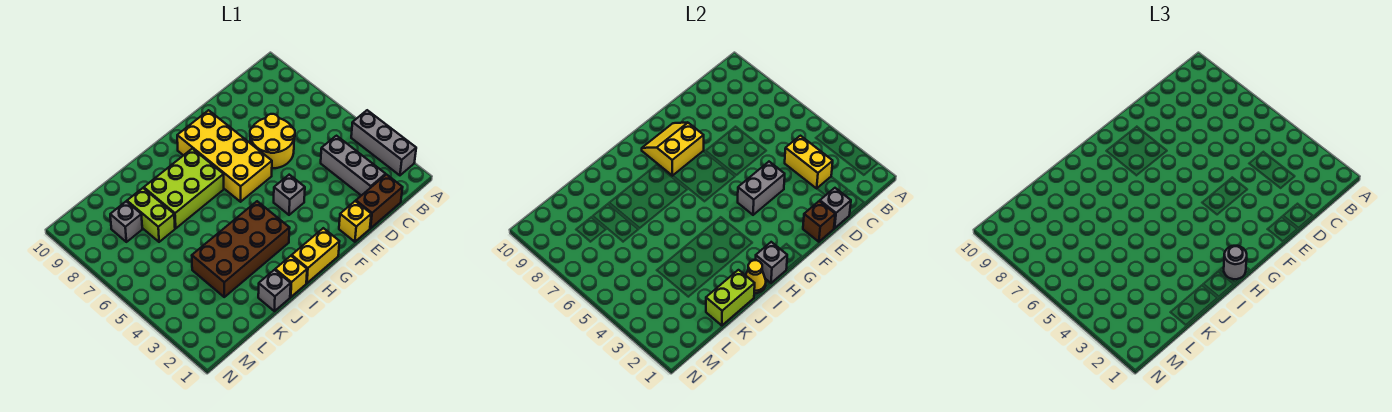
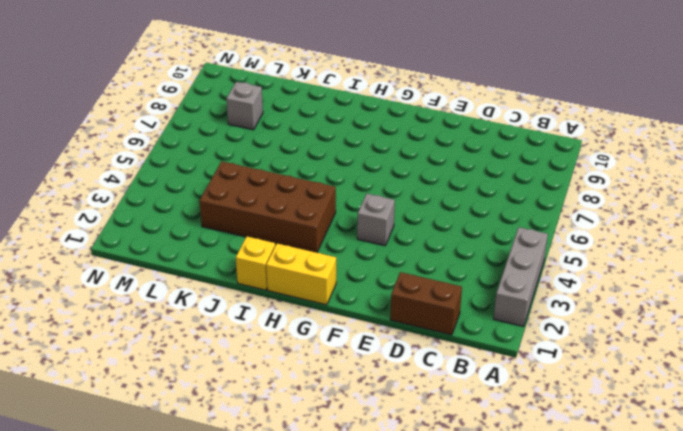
none -> grey brick C2:C4 level 1
none -> yellow round brick D6:E7 level 1
none -> yellow brick E1 level 1

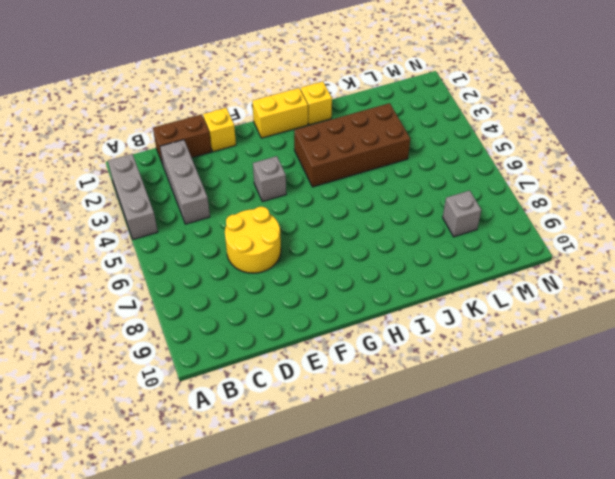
none -> yellow brick F6:G9 level 1
none -> lime brick H7:J8 level 1
none -> grey brick J1 level 1

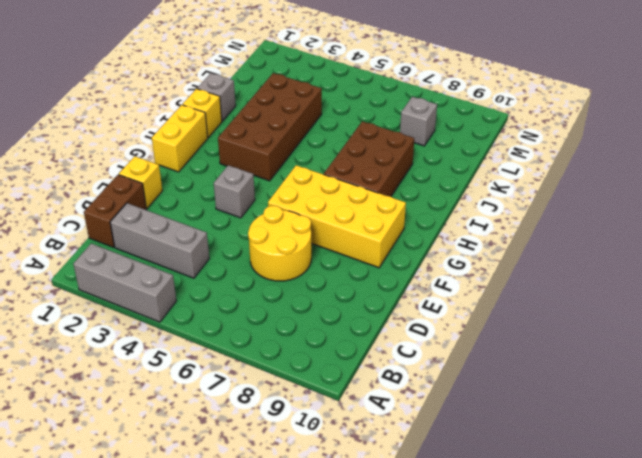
brown brick H7:J8 level 1 -> lime brick H7:J8 level 1
none -> lime brick K7:K8 level 1
none -> yellow brick C3:C4 level 2
none -> grey brick D1 level 2

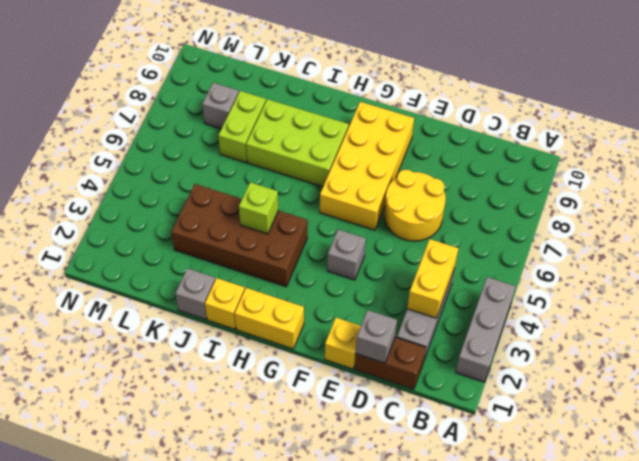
lime brick I4 level 2 -> none
none -> brown brick E1 level 2
none -> grey brick E4:F4 level 2
none -> yellow slope F8:G9 level 2 top 8

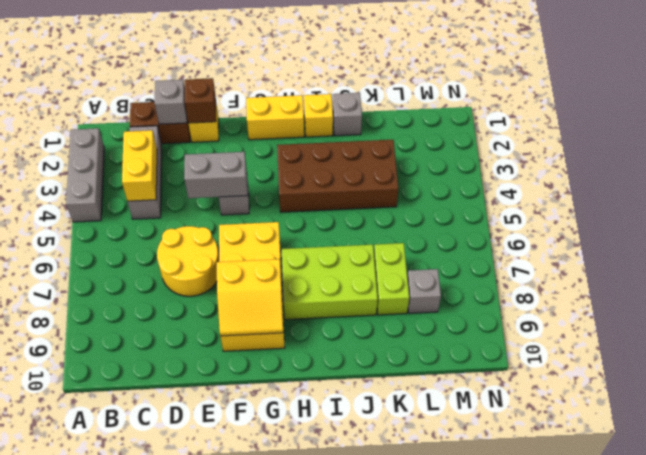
none -> grey brick H1 level 2
none -> yellow cone I1 level 2
none -> lime brick J1:K1 level 2

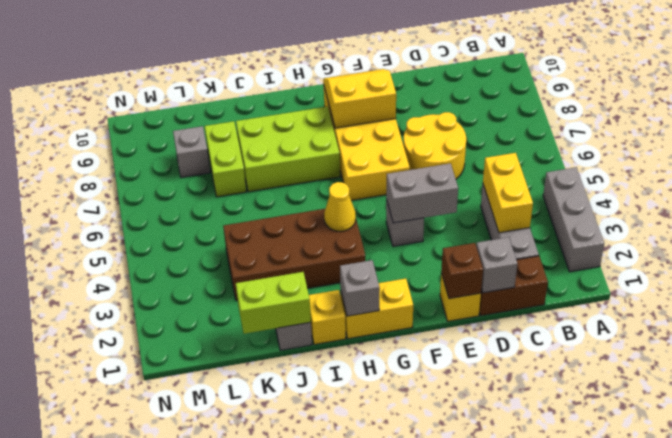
yellow cone H4 level 2 -> yellow cone I1 level 2
none -> grey round brick H1 level 3

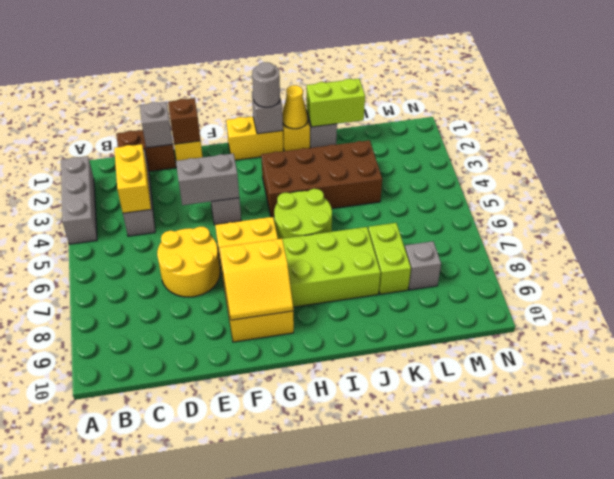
lime round brick H5:I6 level 1 -> none

